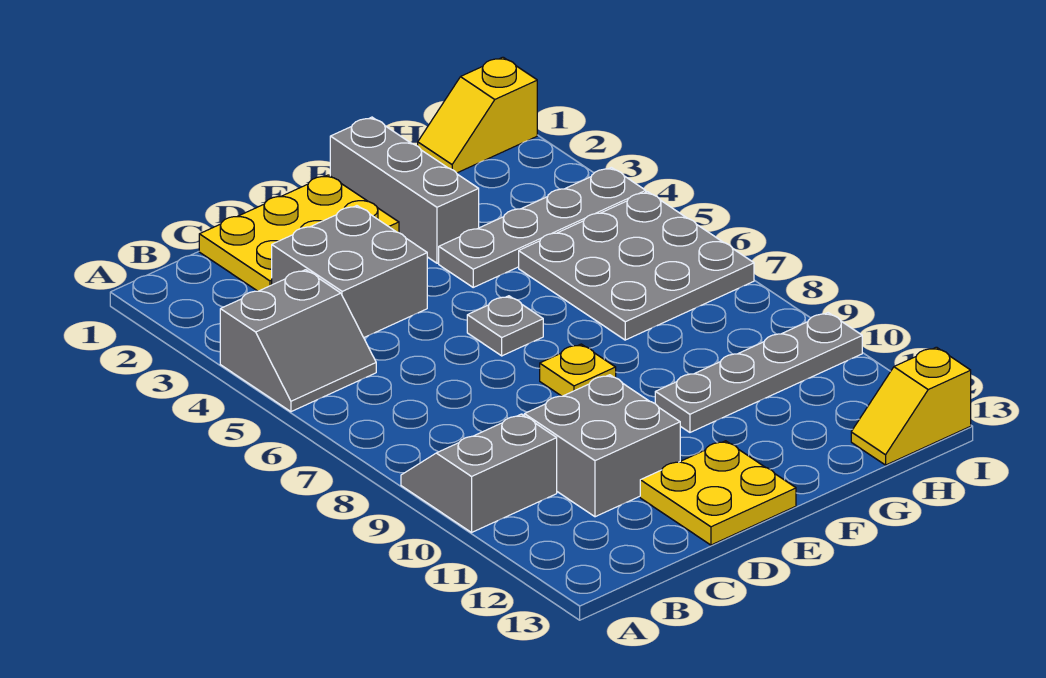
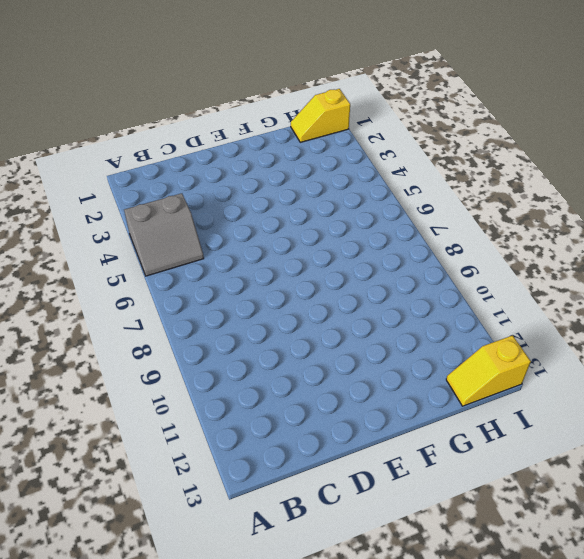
none -> grey slope A9:B10 level 1 top 10
none -> yellow plate C1:E2 level 1
none -> grey brick C3:D4 level 1

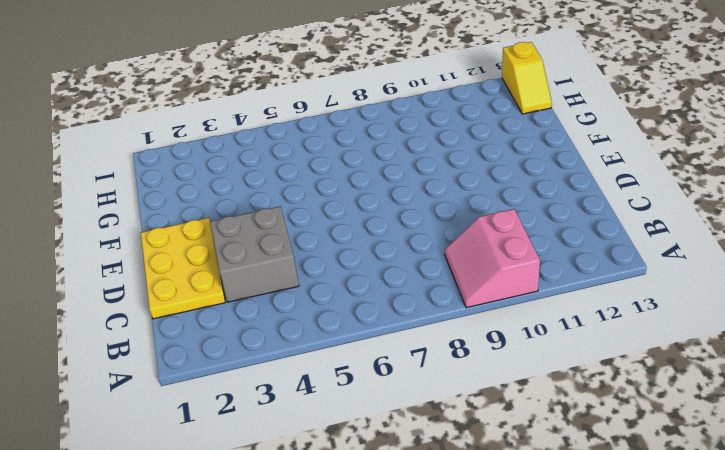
pink slope A9:B10 level 1 top 10 -> grey slope A9:B10 level 1 top 10
none -> grey slope A4:B5 level 1 top 4
none -> grey brick C10:D11 level 1
none -> yellow plate D12:E13 level 1

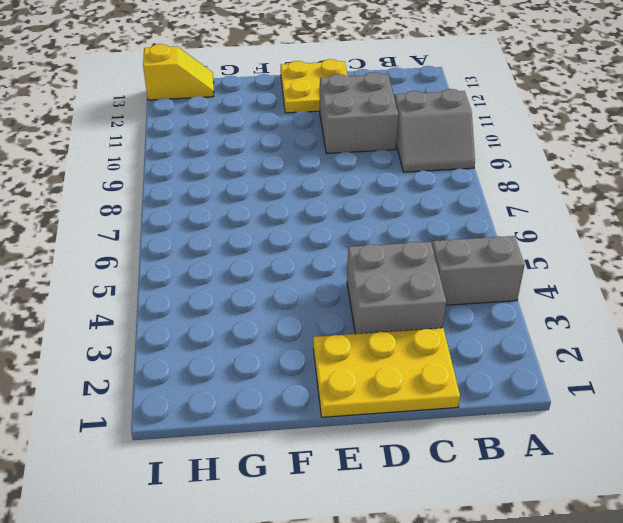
none -> grey plate E6 level 1
none -> yellow plate E8 level 1
none -> grey brick F1:F3 level 1

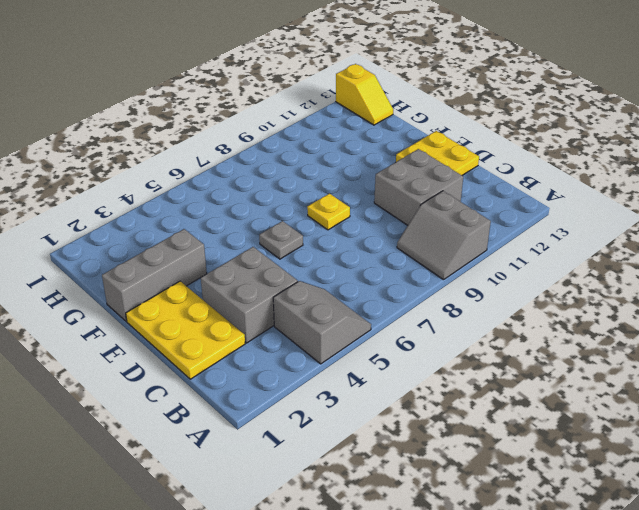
none -> grey plate F4:I4 level 1
none -> grey plate F10:I10 level 1
none -> grey plate G5:I7 level 1

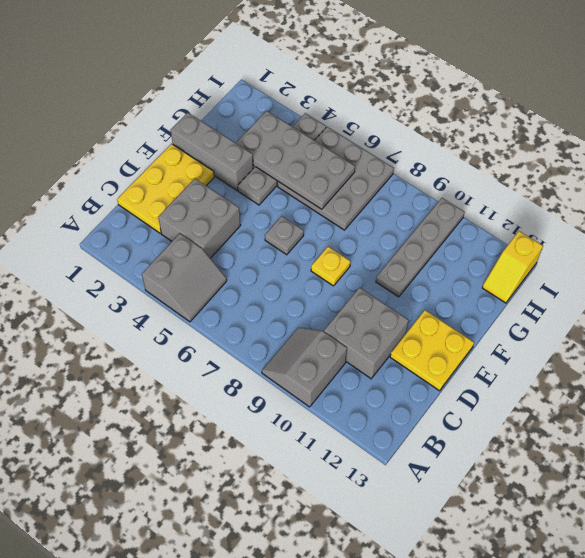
grey plate G3:H6 level 2 -> none
none -> yellow slope H1:I1 level 1 top I

